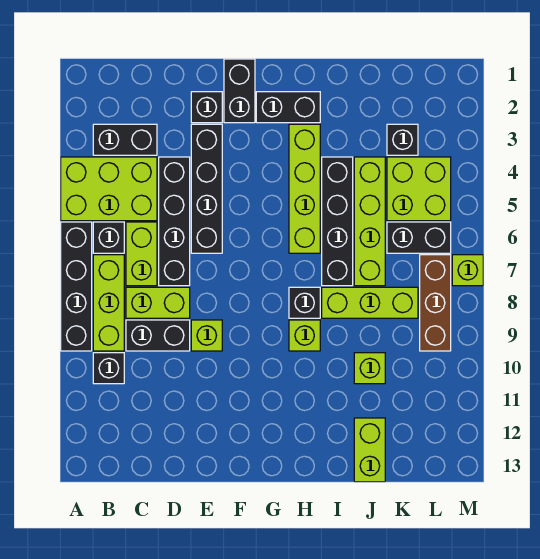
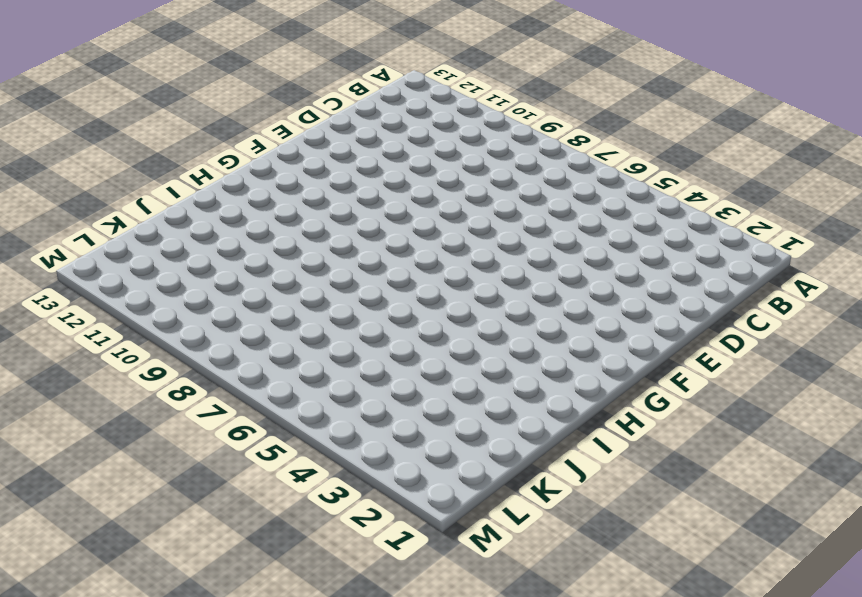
none -> lime brick A4:C5 level 1
none -> black brick A6:A9 level 1
none -> black brick B3:C3 level 1

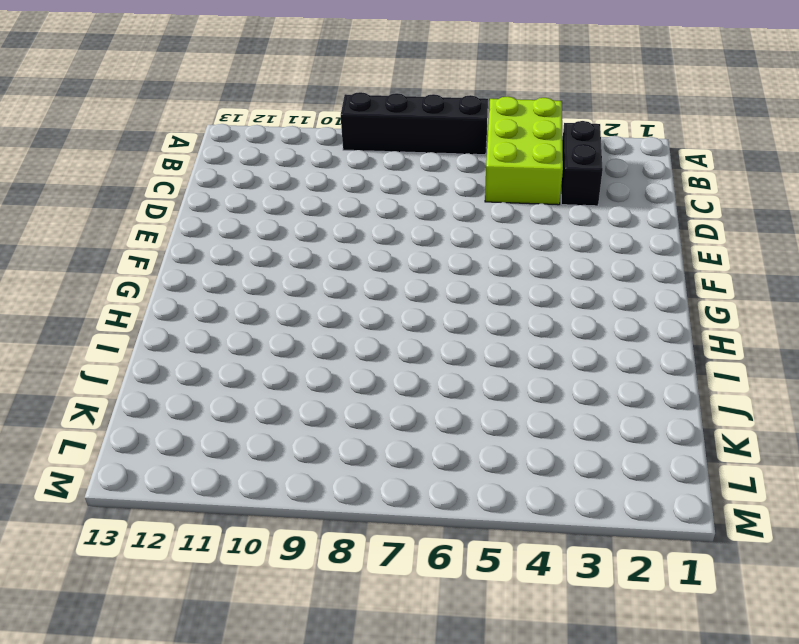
none -> black brick B6 level 1
none -> lime brick B7:B9 level 1
none -> black brick B10 level 1

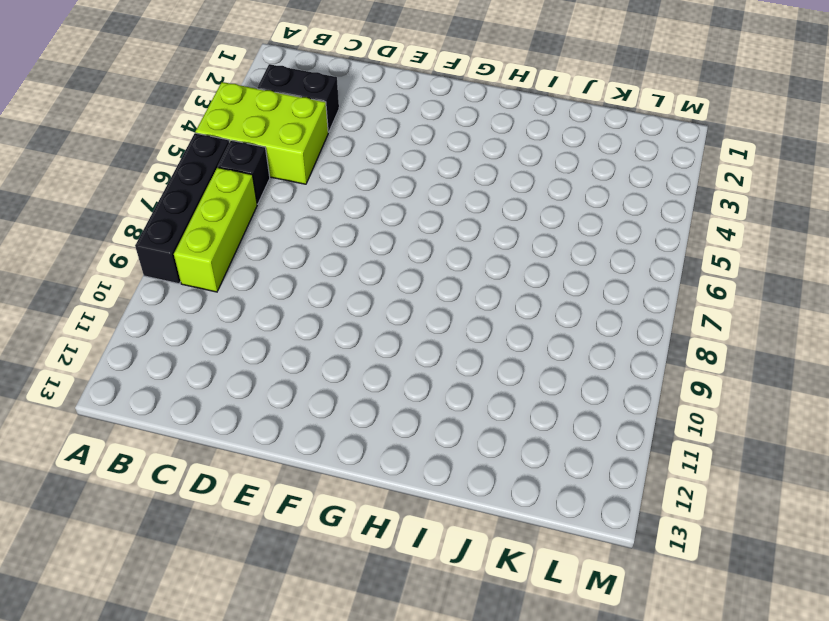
none -> black brick B10 level 1
none -> lime brick C6:C7 level 1
none -> lime brick C8:D8 level 1

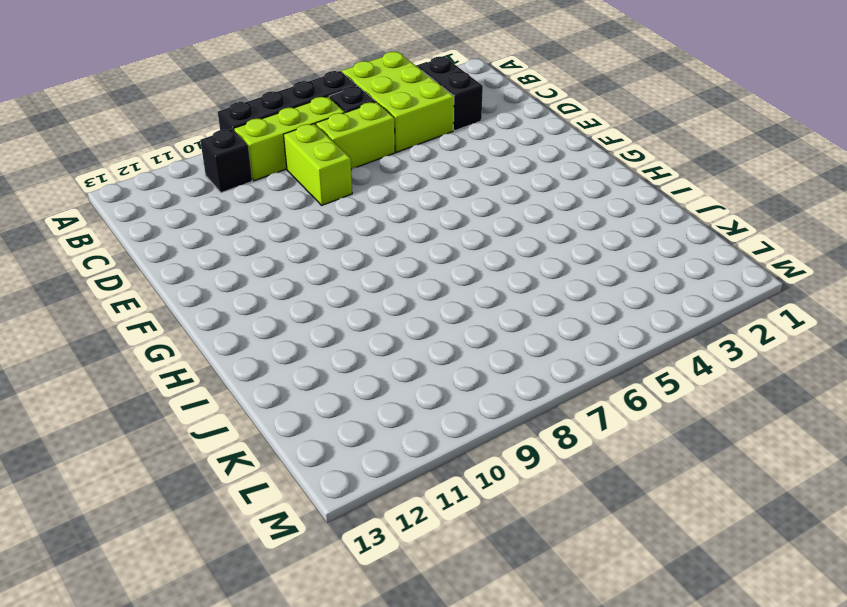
none -> black brick C9:D9 level 1
none -> black brick D4:D7 level 1
none -> black brick E2 level 1

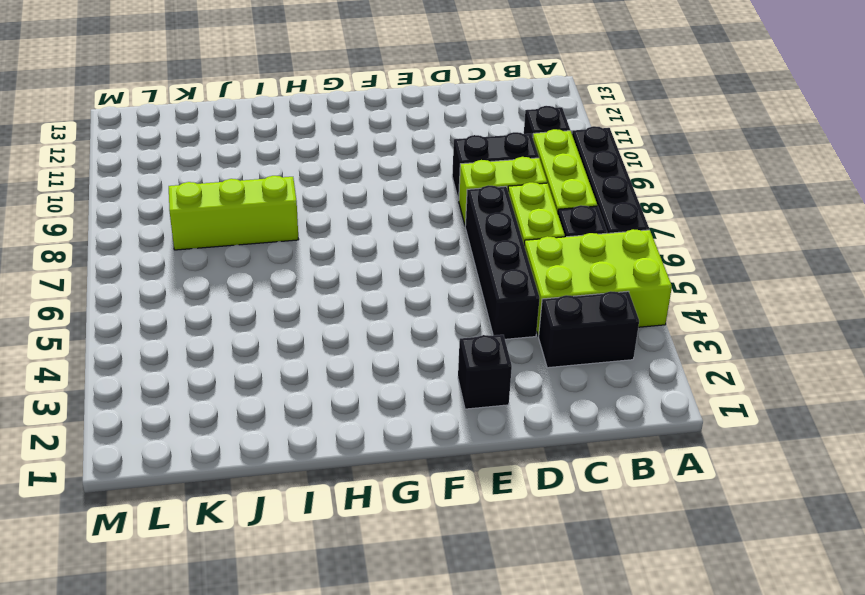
none -> black brick E3:E6 level 1
none -> lime brick E9 level 1
none -> black brick F1:F2 level 1

